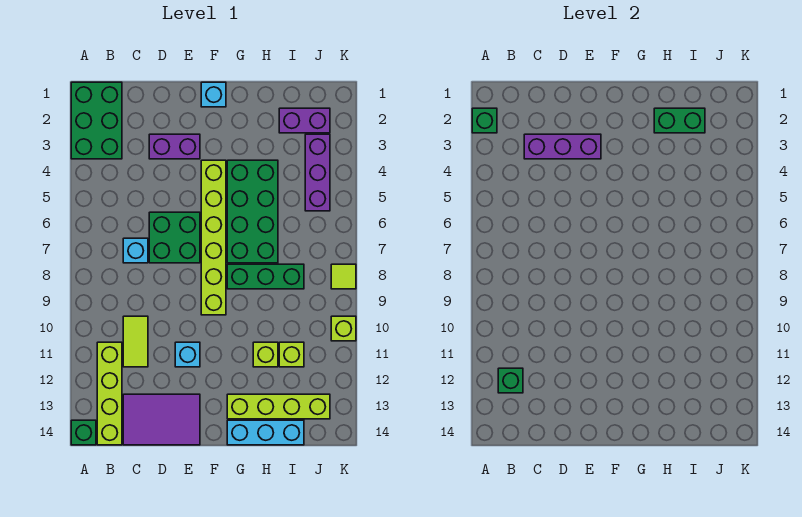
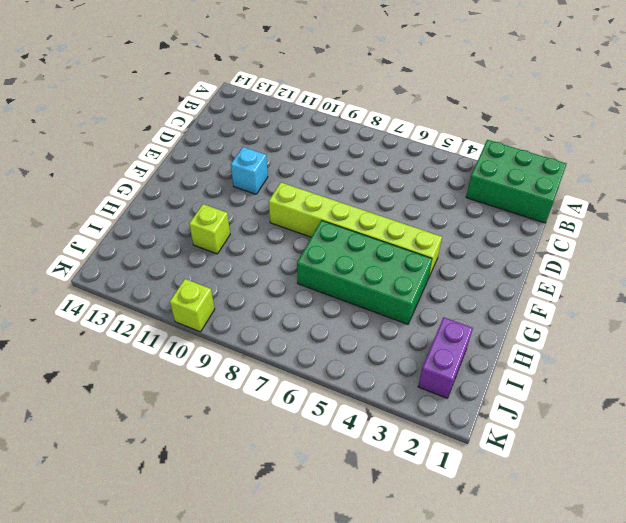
none -> green brick A14 level 1
none -> lime brick B11:B14 level 1
none -> cyan brick C7 level 1

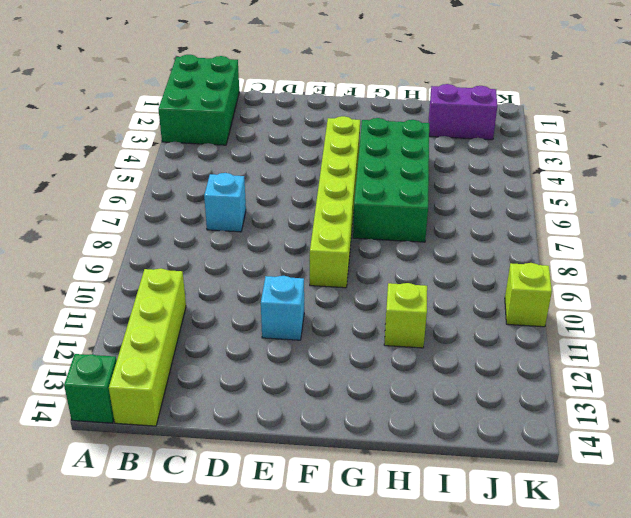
none -> lime tile C10:C11 level 1
none -> purple tile C13:E14 level 1
none -> purple brick D3:E3 level 1

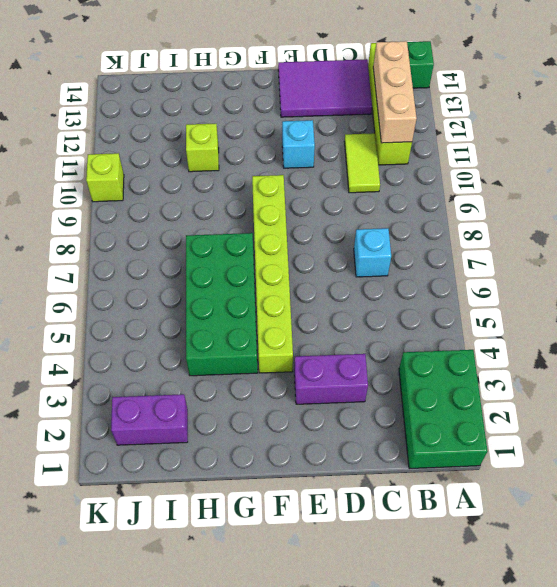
tan brick B11:B13 level 2 -> green brick B12 level 2
none -> green brick D6:E7 level 1
none -> cyan brick F1 level 1
none -> green brick G8:I8 level 1

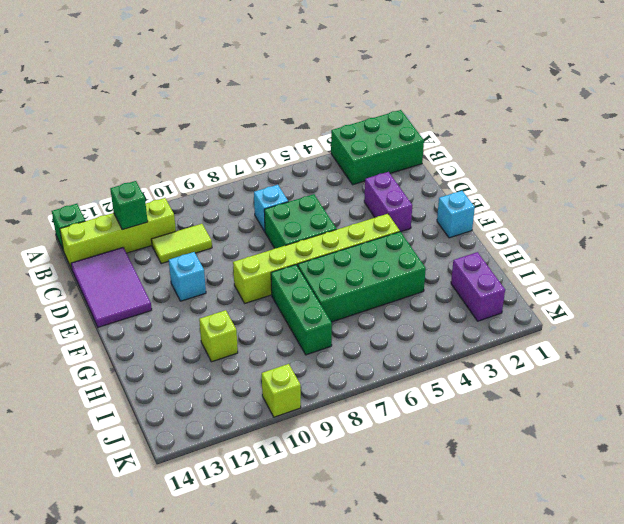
none -> lime brick G13:J13 level 1
none -> cyan brick G14:I14 level 1
none -> lime brick I11 level 1

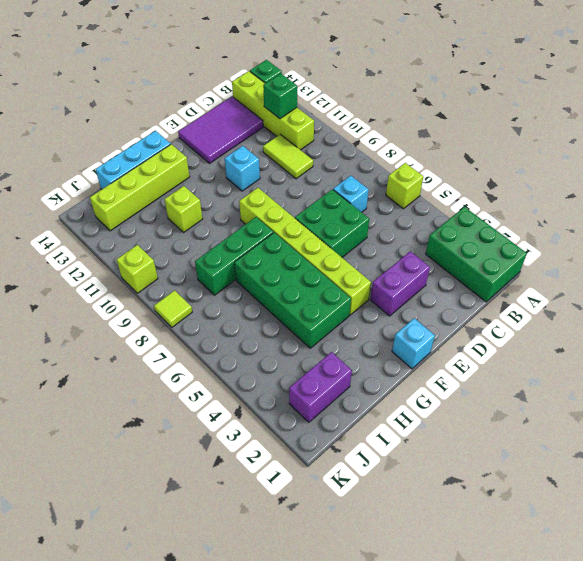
lime brick A6 level 1 -> lime brick I11 level 1
none -> purple brick J3:J5 level 1
none -> green brick A2 level 2
none -> purple brick C3:E3 level 2

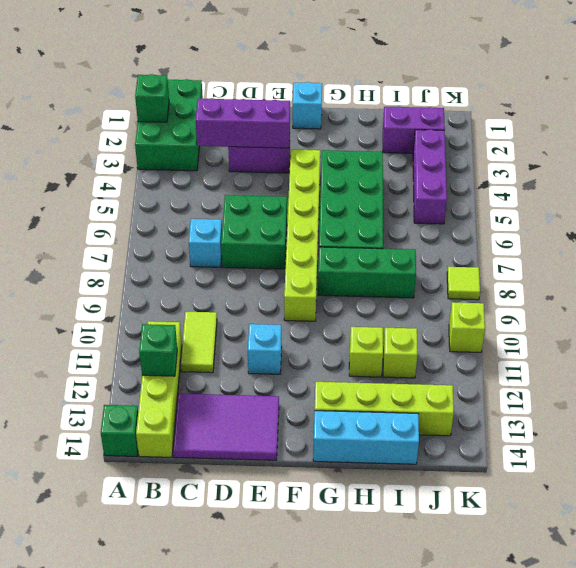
none -> green brick H2:I2 level 2

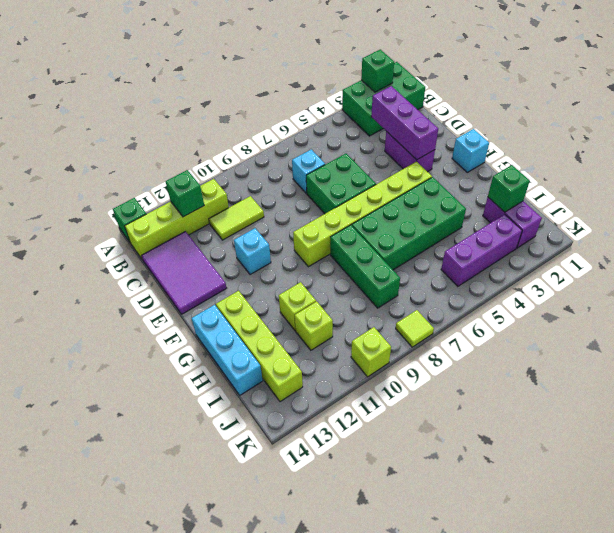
green brick I2 level 2 -> green brick H2:I2 level 2

